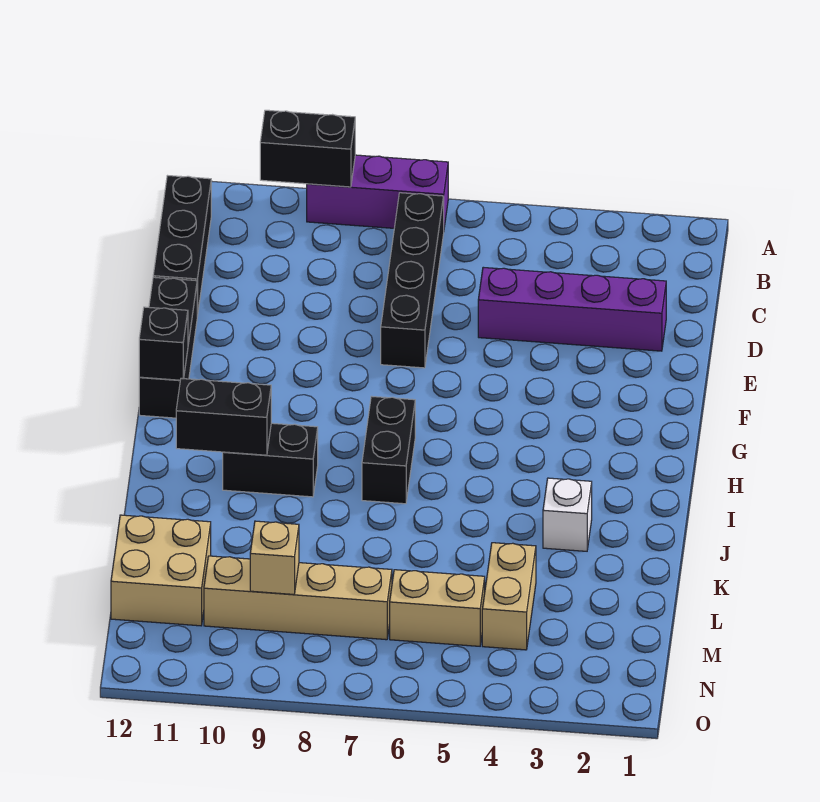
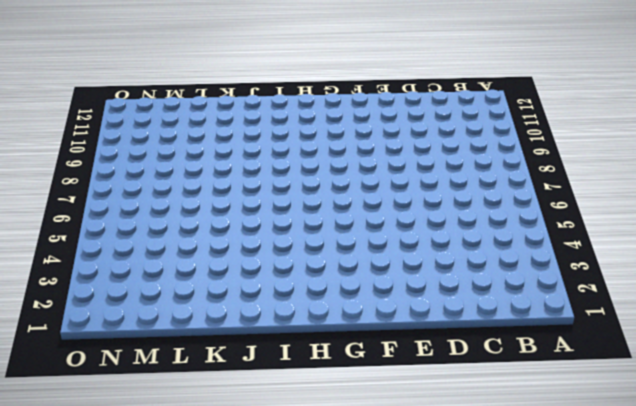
none -> purple brick A7:A9 level 1
none -> black brick B7:E7 level 1
none -> black brick B12:D12 level 1

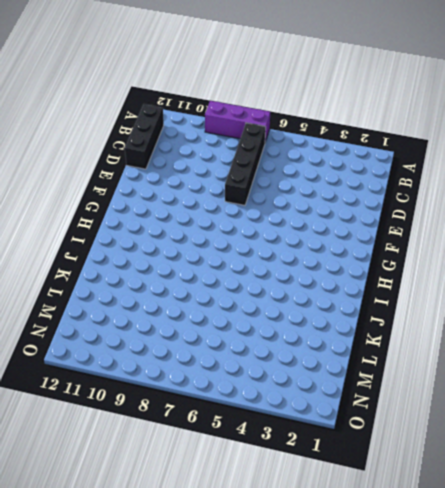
none -> purple brick D2:D5 level 1
none -> black brick E12:G12 level 1
none -> black brick H7:I7 level 1

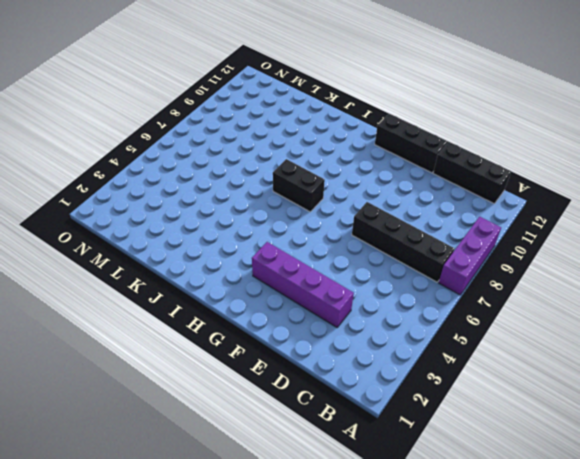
purple brick D3:G3 level 1 -> purple brick D2:D5 level 1
none -> black brick I9:I10 level 1
none -> white brick J3 level 1
none -> tan brick L4:M4 level 1

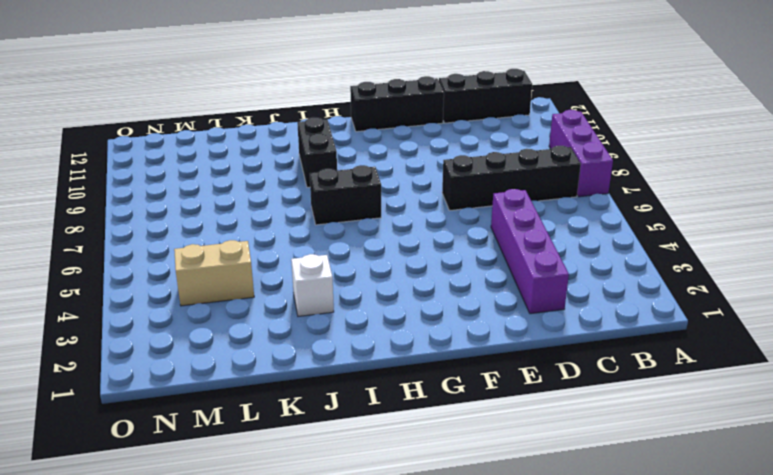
none -> tan brick L11:M12 level 1
none -> tan brick M5:M6 level 1
none -> tan brick M7:M10 level 1

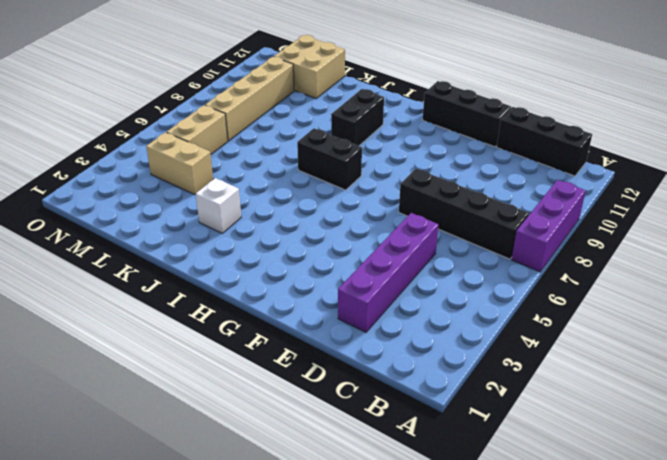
none -> black brick A9:A10 level 2
none -> black brick G12 level 2
none -> black brick I10:I11 level 2

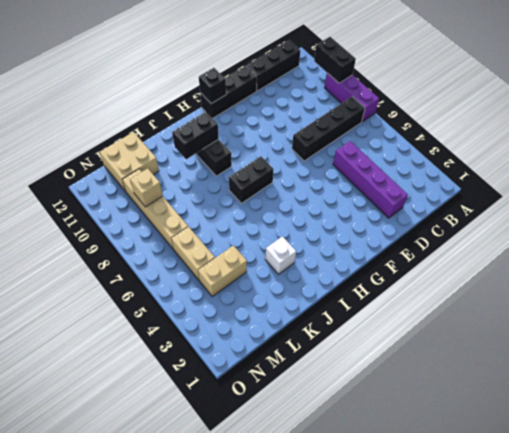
black brick I10:J10 level 2 -> black brick I10:I11 level 2

